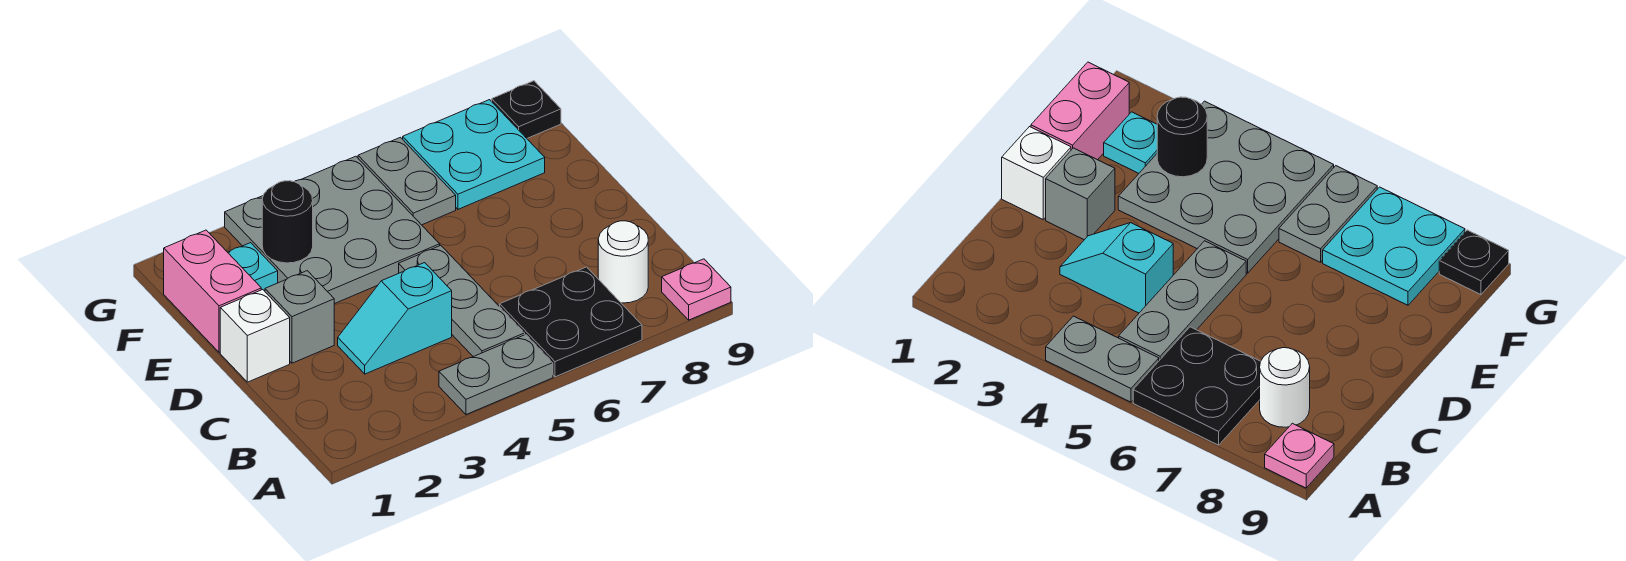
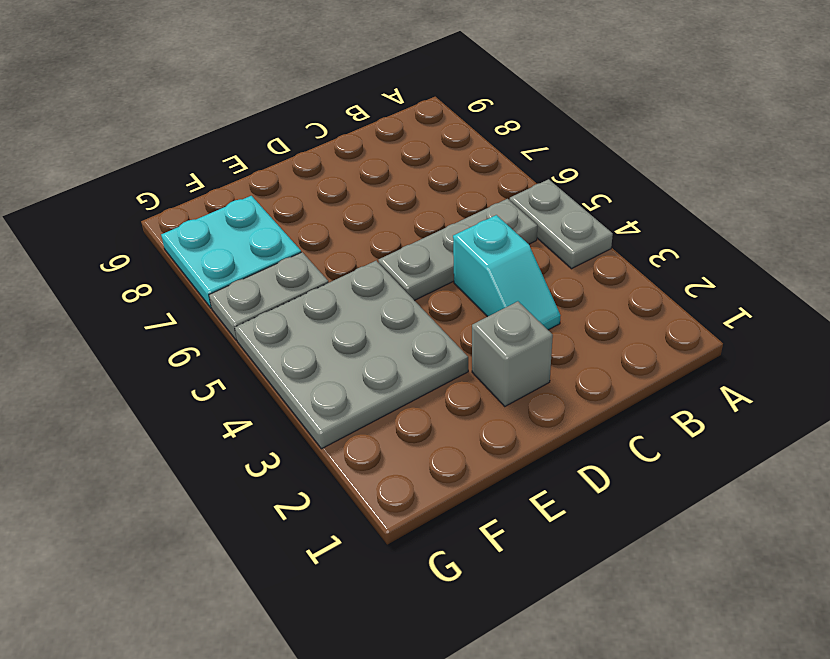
none -> black plate A6:B7 level 1
none -> pink plate A9 level 1
none -> white round brick B8 level 1

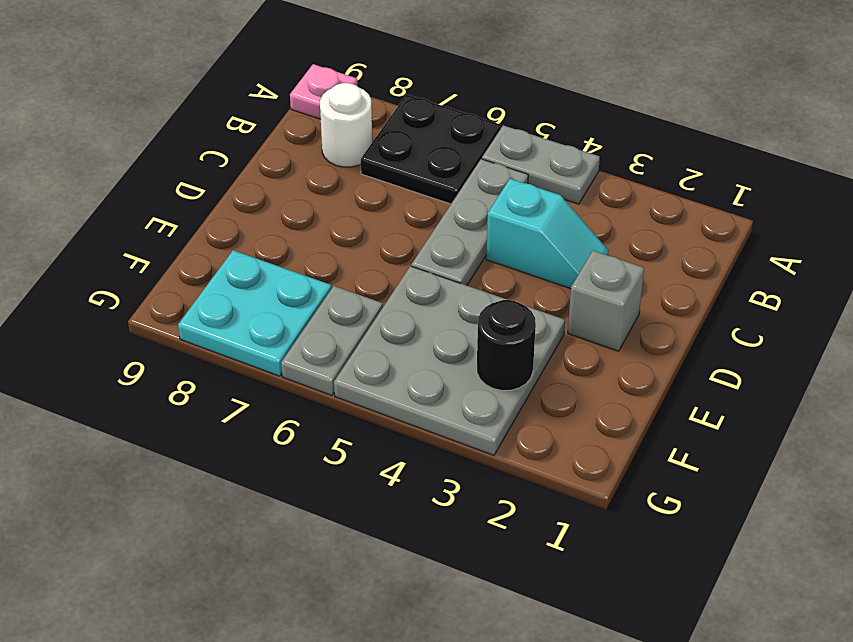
none -> white brick D1 level 1
none -> pink brick E1:F1 level 1
none -> cyan plate F2 level 1

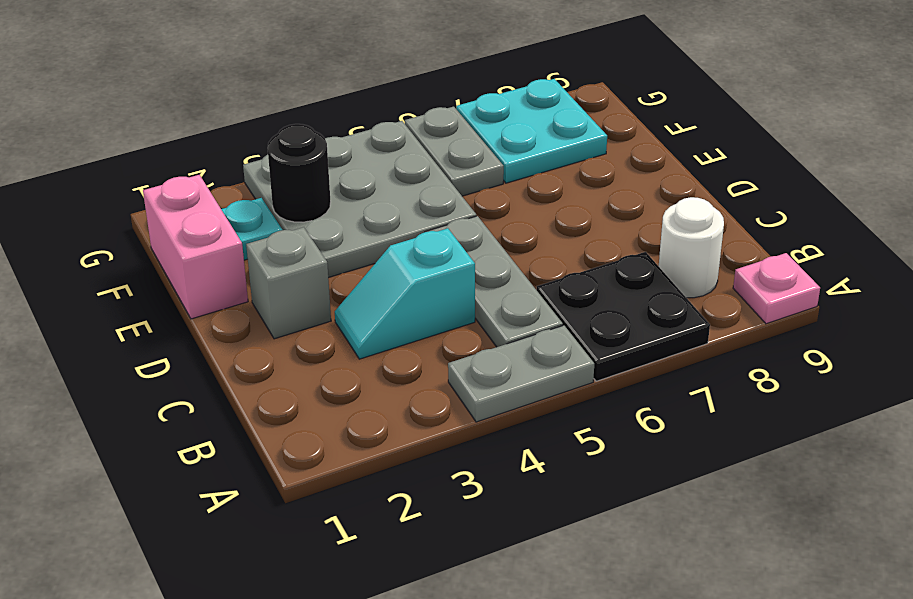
none -> white brick D1 level 1
none -> black plate G9 level 1

